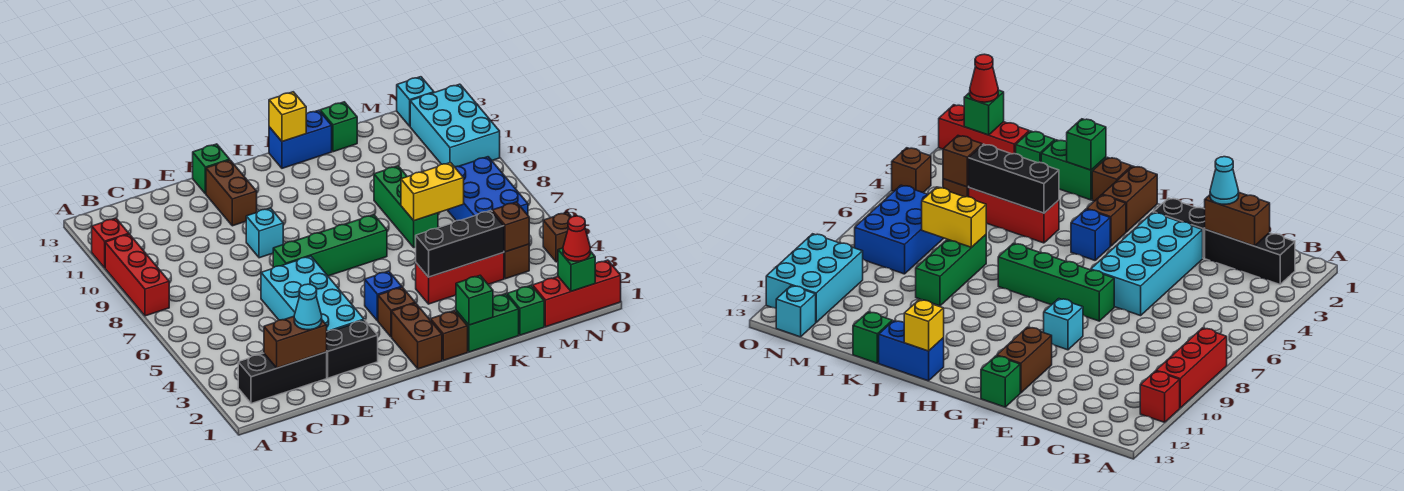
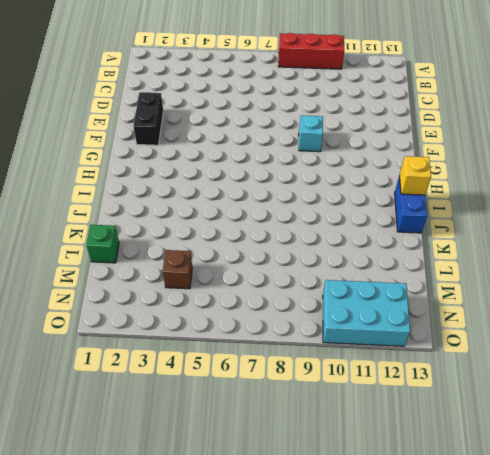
none -> red brick A11 level 1
none -> black brick B2:D2 level 1
none -> cyan brick E3:F6 level 1
none -> green brick F7:I7 level 1

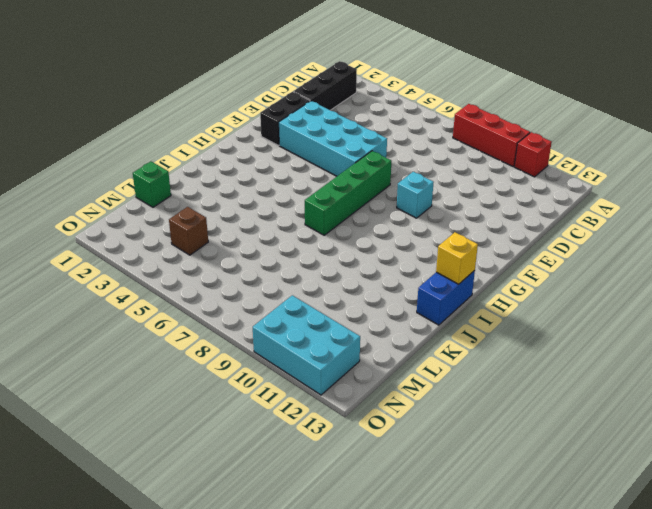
none -> brown brick F11:F12 level 1
none -> green brick F13 level 1
none -> brown brick H1:H2 level 1
none -> brown brick H3 level 1

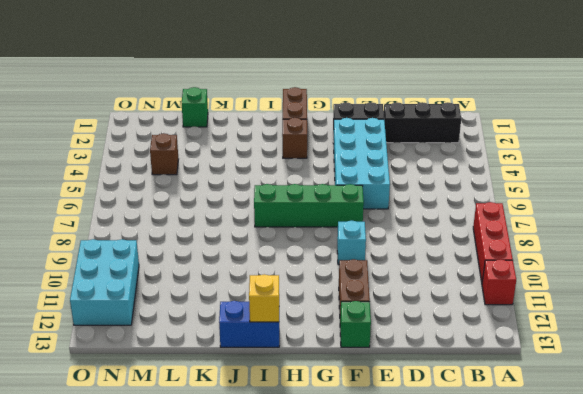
none -> blue brick H4 level 1
none -> brown brick I1 level 1
none -> green brick J1:K1 level 1
none -> red brick J4:L4 level 1

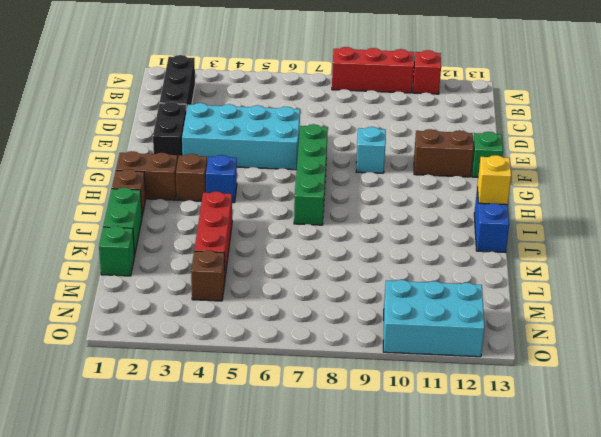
none -> green brick K7:K9 level 1
none -> green brick K13 level 1
none -> red brick M1:O1 level 1
none -> blue brick M6:N8 level 1

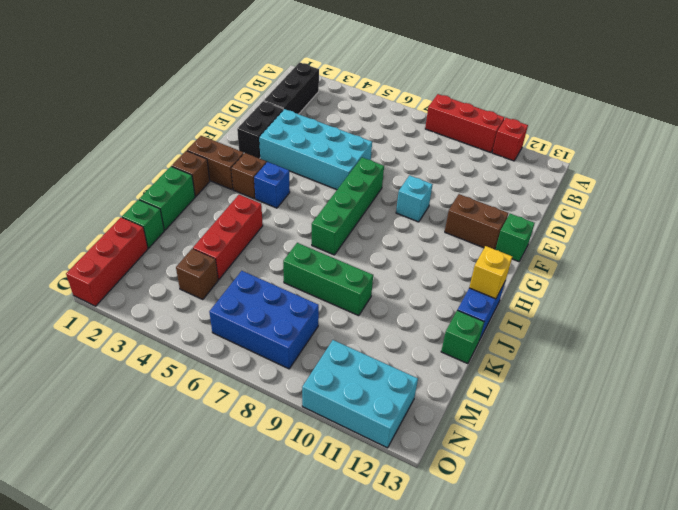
none -> cyan brick N13 level 1
none -> brown brick O4 level 1
none -> brown brick C2:D2 level 2
none -> green brick J1 level 2

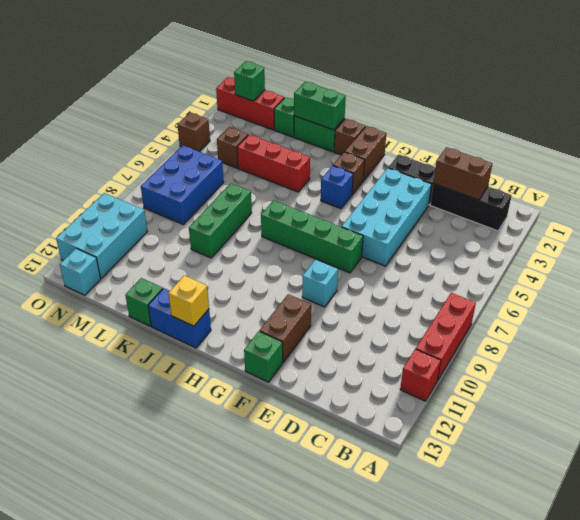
green brick J1:K1 level 2 -> green brick J1 level 2
none -> black brick J4:L4 level 2
none -> yellow brick K7:L7 level 2
none -> brown brick M4 level 2
none -> cyan cone D2 level 3

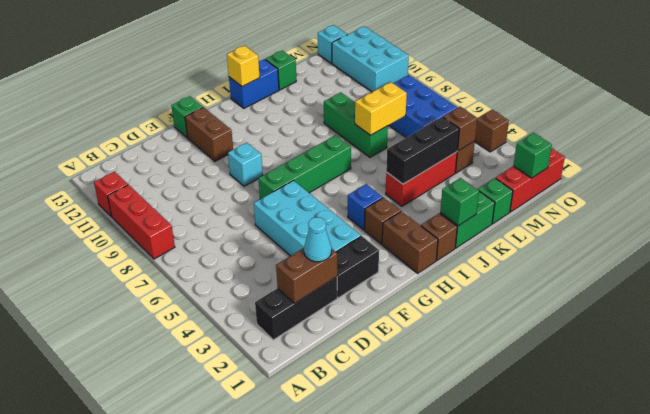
none -> red cone N1 level 3

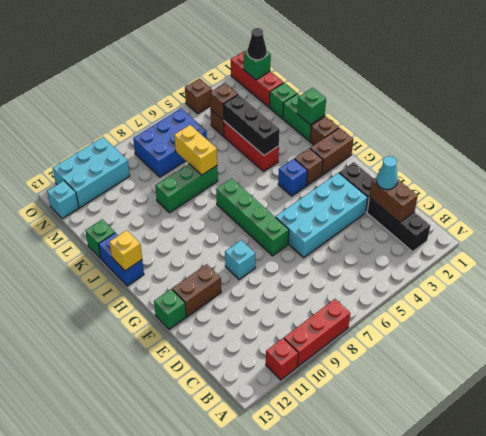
black cone N1 level 3 -> red cone N1 level 3

